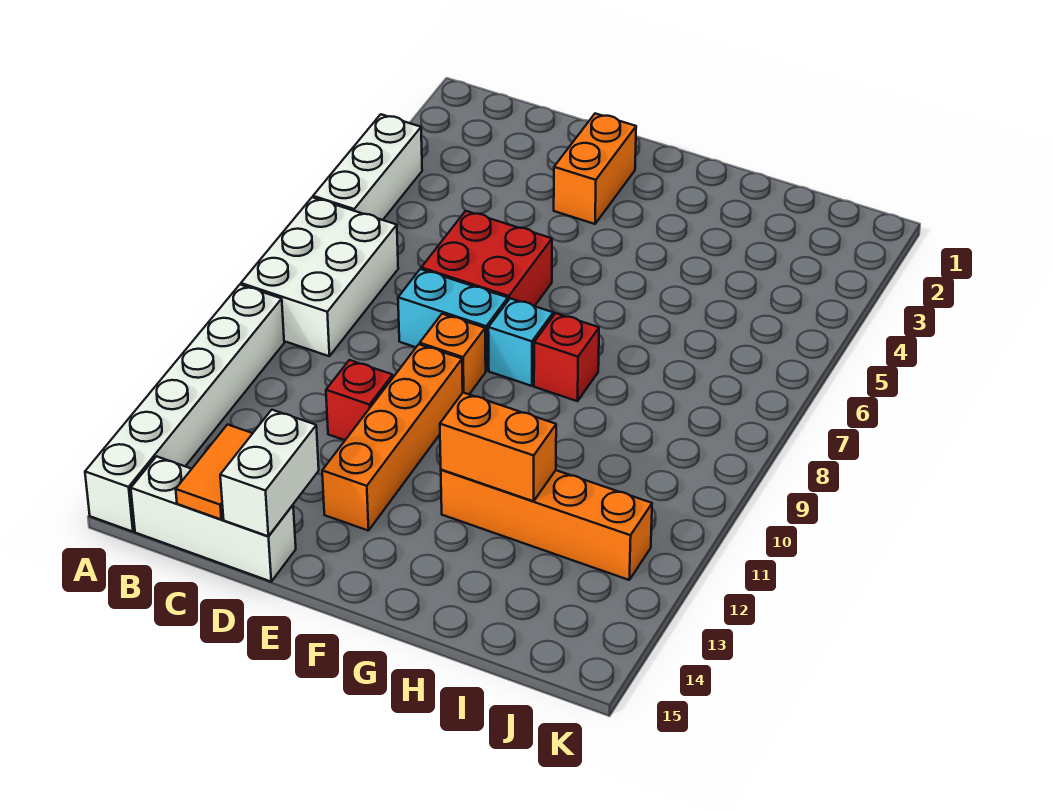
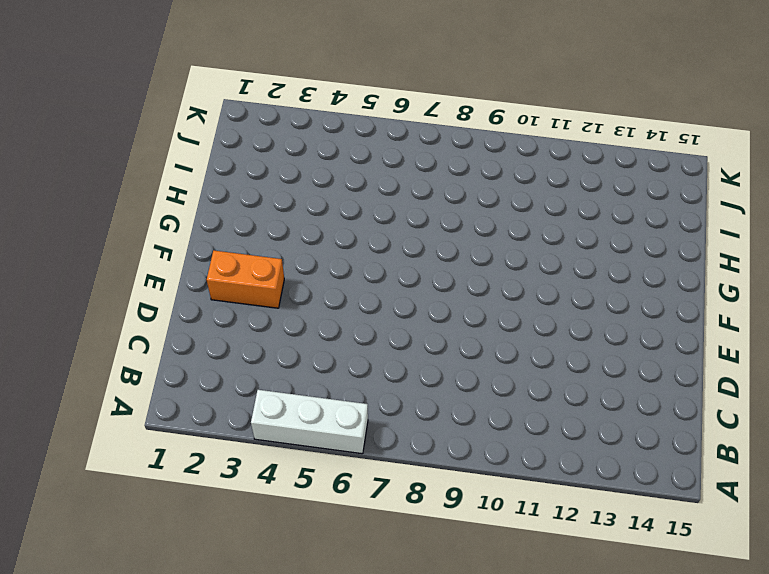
none -> white brick A7:B9 level 1
none -> white brick A10:A15 level 1
none -> white brick B15:D15 level 1

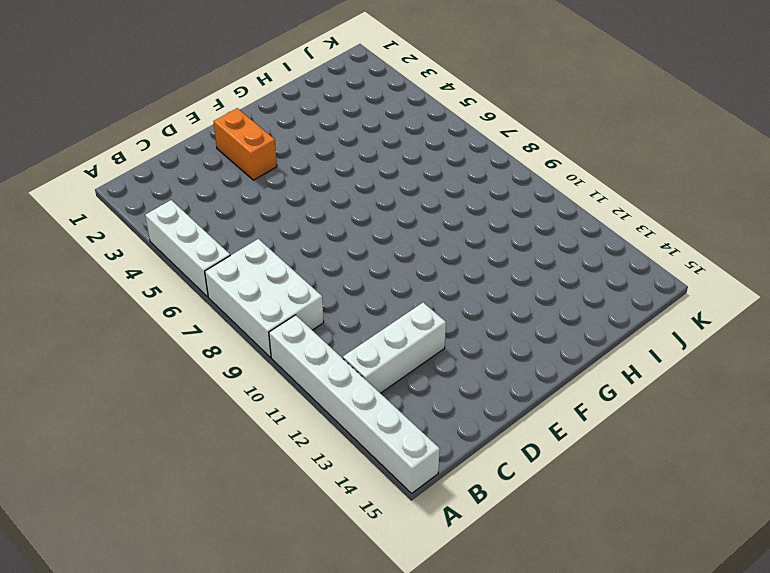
white brick B12:D12 level 1 -> white brick B15:D15 level 1
none -> red brick D6:E7 level 1
none -> cyan brick D8:E8 level 1
none -> red brick D11 level 1

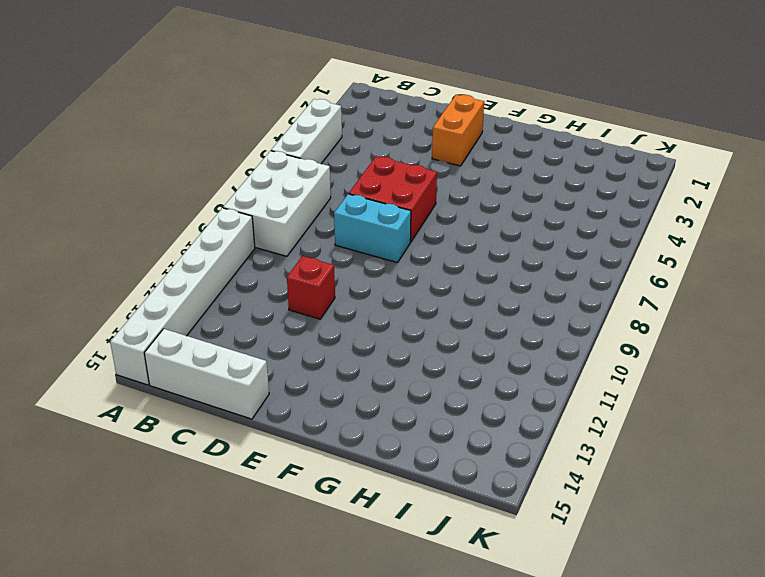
none -> orange brick E9 level 1
none -> orange brick E10:E13 level 1
none -> cyan brick F8 level 1

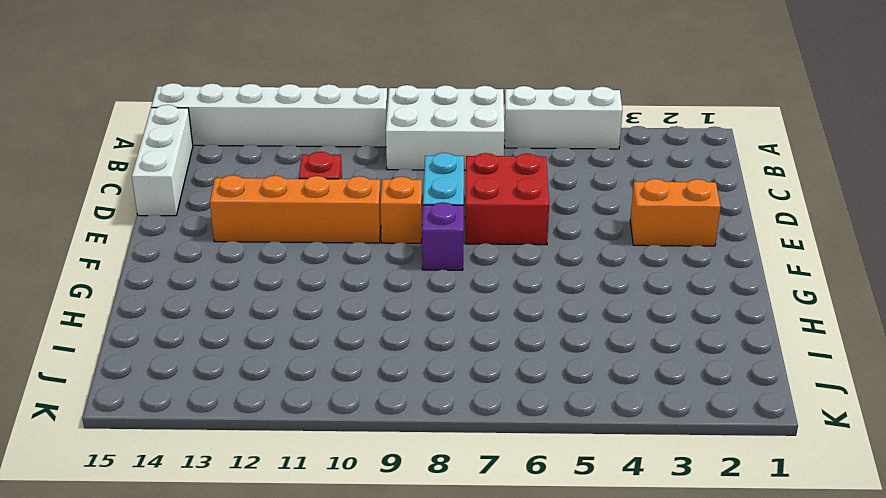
purple brick F8 level 1 -> cyan brick F8 level 1
none -> red brick G8 level 1
none -> orange brick G12:J12 level 1
none -> orange tile C14:C15 level 2

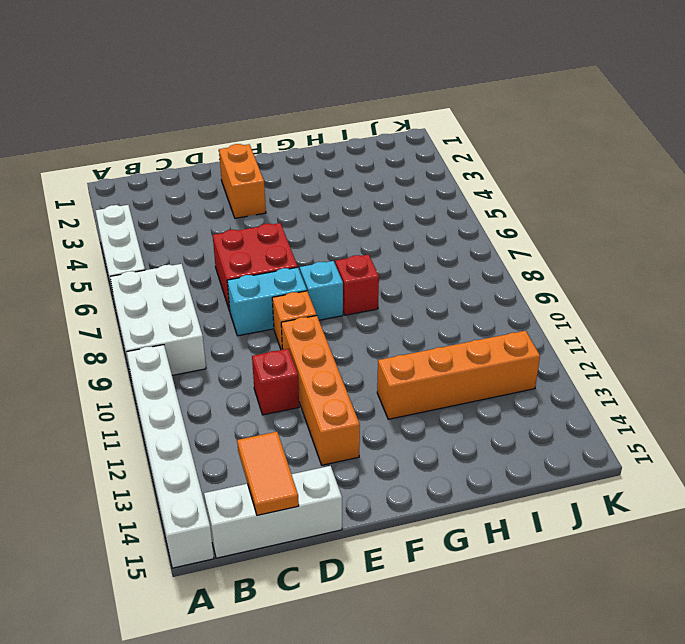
none -> white brick D14:D15 level 2
none -> orange brick G12:H12 level 2

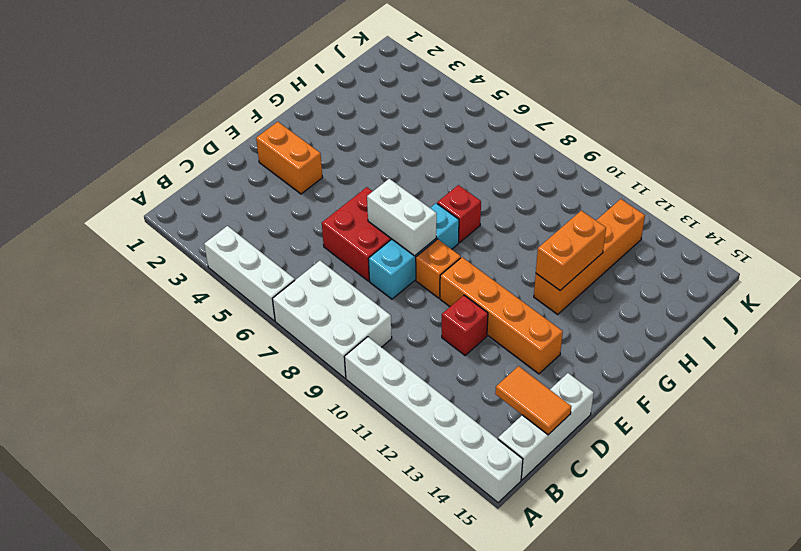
white brick E7:E8 level 2 -> white brick D14:D15 level 2

